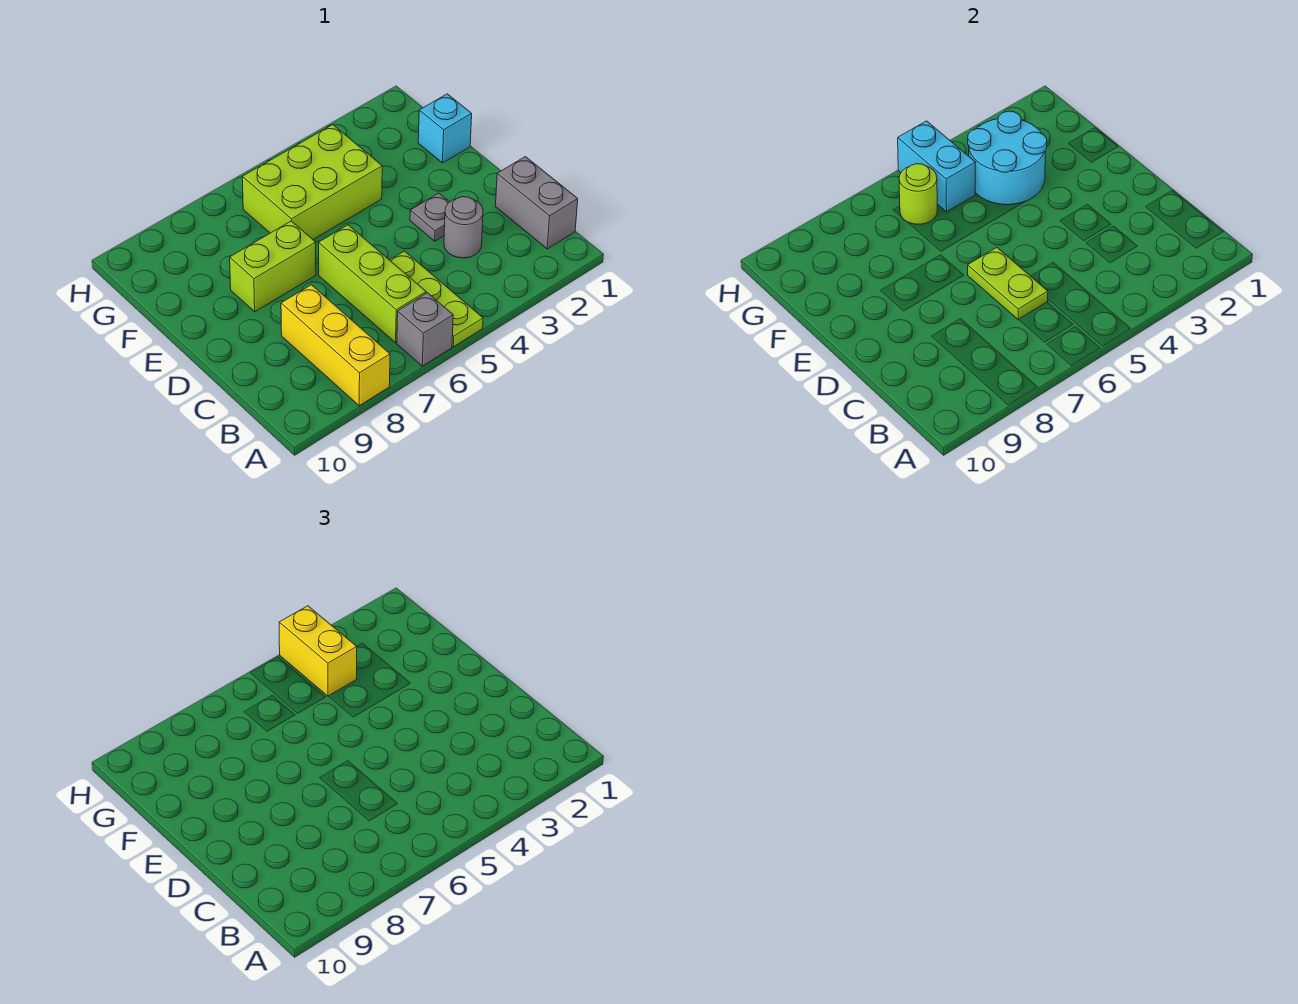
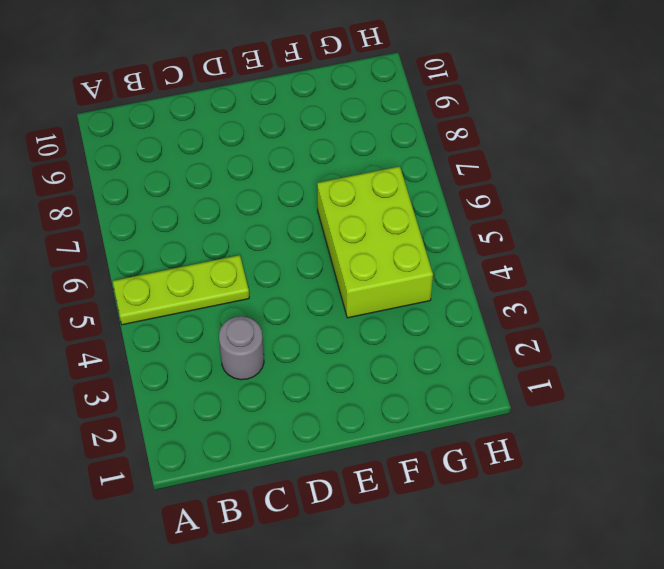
none -> grey brick A6 level 1
none -> yellow brick A8:C8 level 1
none -> grey brick B1:C1 level 1

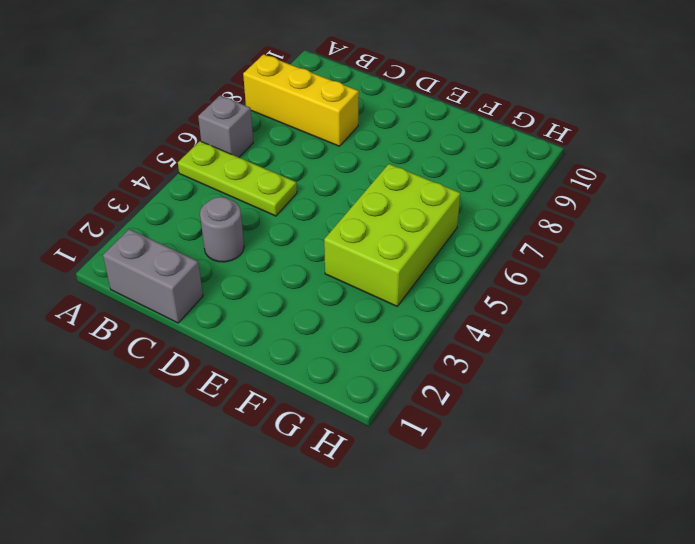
none -> lime brick B6:D6 level 1
none -> grey plate D3 level 1
none -> lime brick E7:E8 level 1

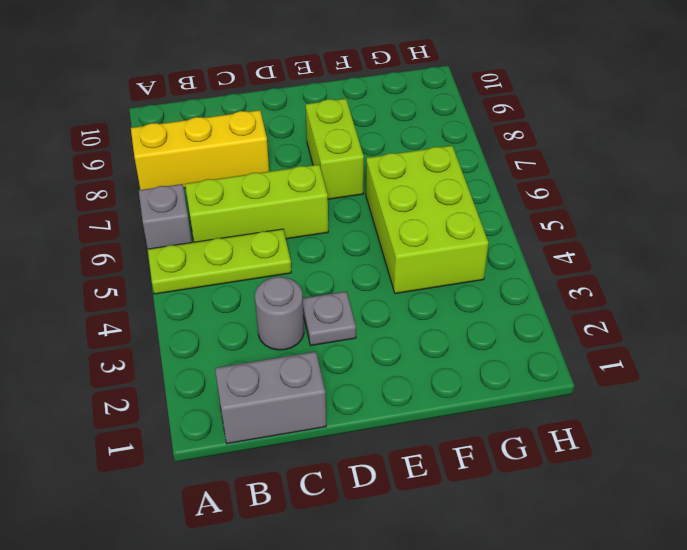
none -> cyan brick F1 level 1
none -> lime plate C6:D6 level 2
none -> cyan round brick F3:G4 level 2

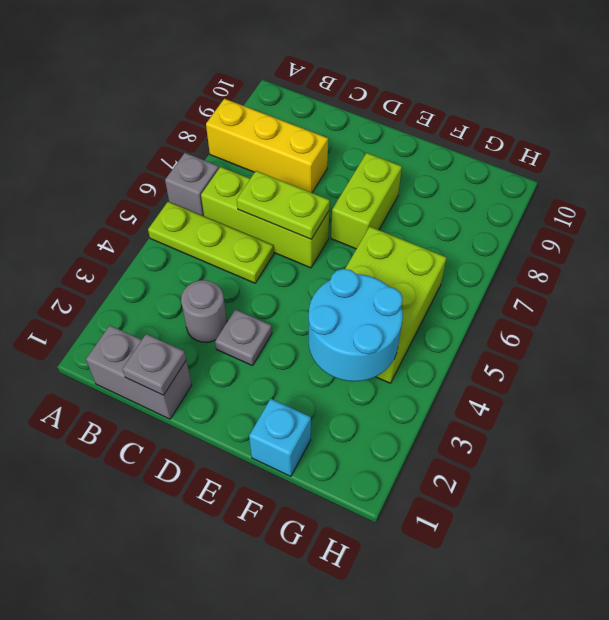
grey plate C1 level 2 -> none
none -> cyan brick G5:H5 level 2
none -> lime round brick G6 level 2
none -> yellow brick G4:H4 level 3

